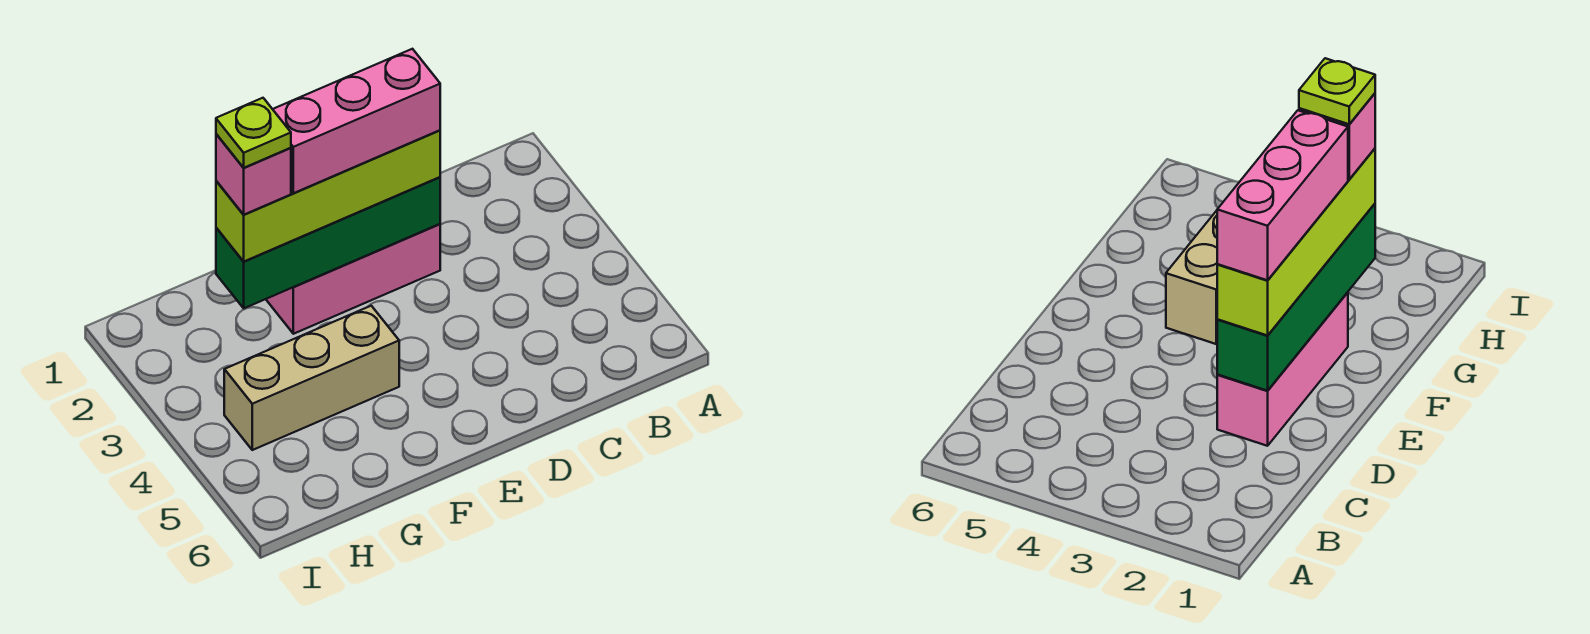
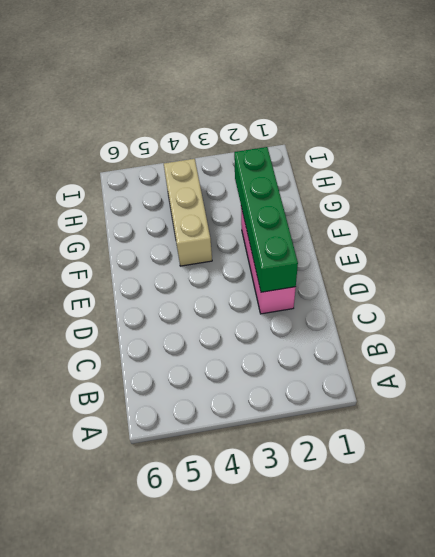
none -> lime brick D2:G2 level 3
none -> pink brick D2:F2 level 4

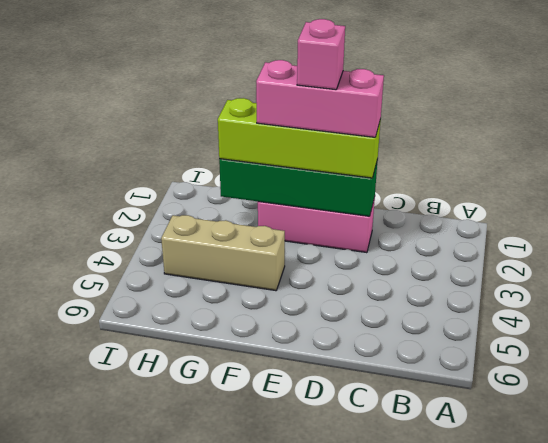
pink brick E2 level 5 -> pink brick G2 level 4
none -> lime plate G2 level 5

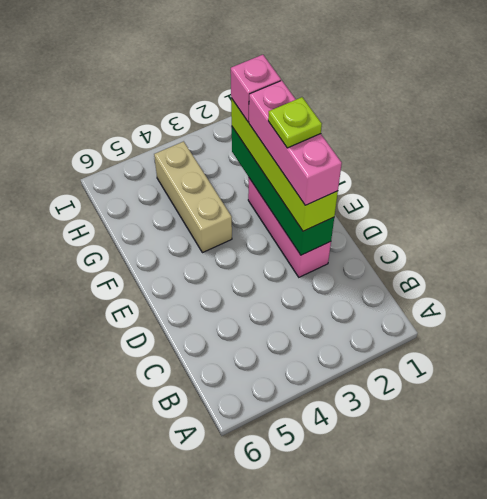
lime plate E2 level 5 -> lime plate G2 level 5

